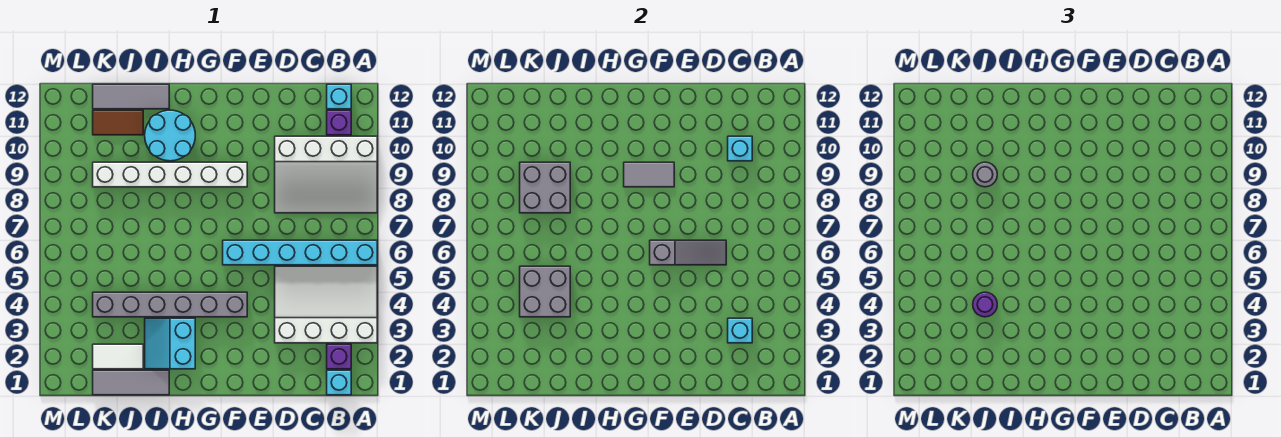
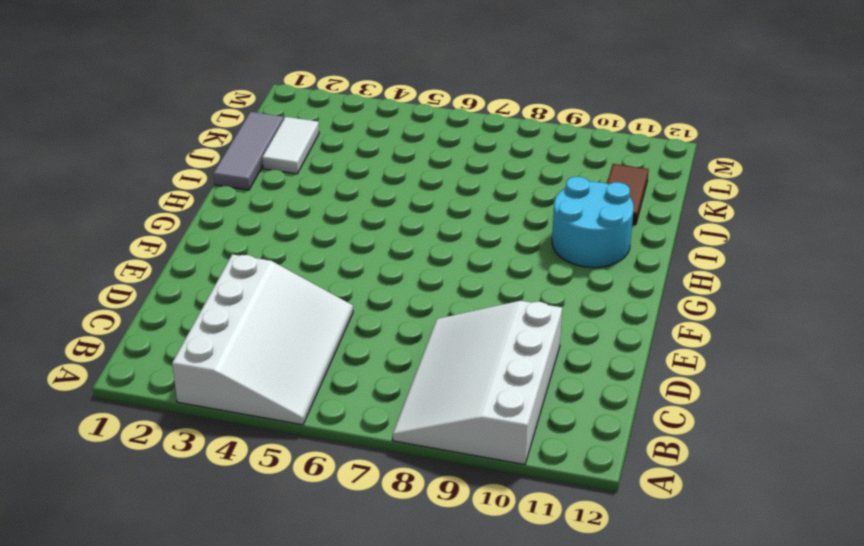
none -> cyan brick A6:F6 level 1
none -> cyan brick B1 level 1
none -> purple brick B2 level 1

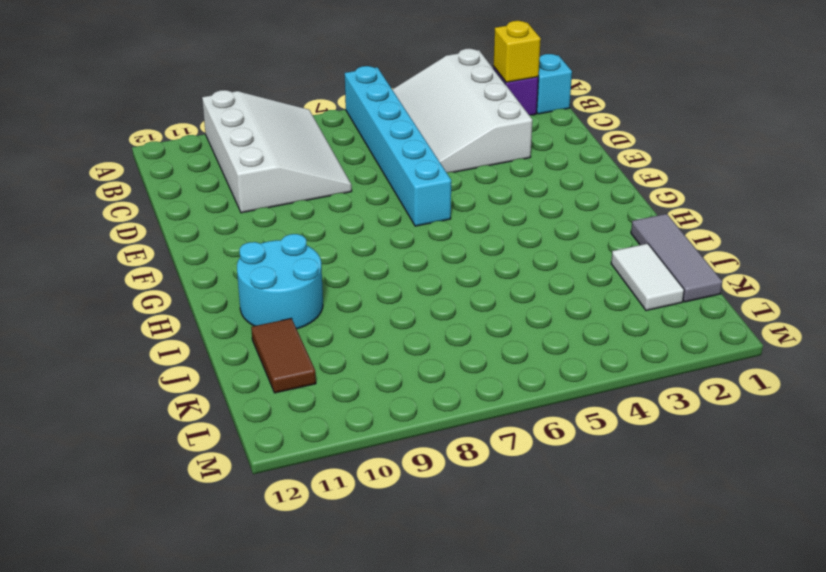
yellow brick B2 level 2 -> none
none -> purple brick B11 level 1
none -> cyan brick B12 level 1
none -> grey brick F4:K4 level 1

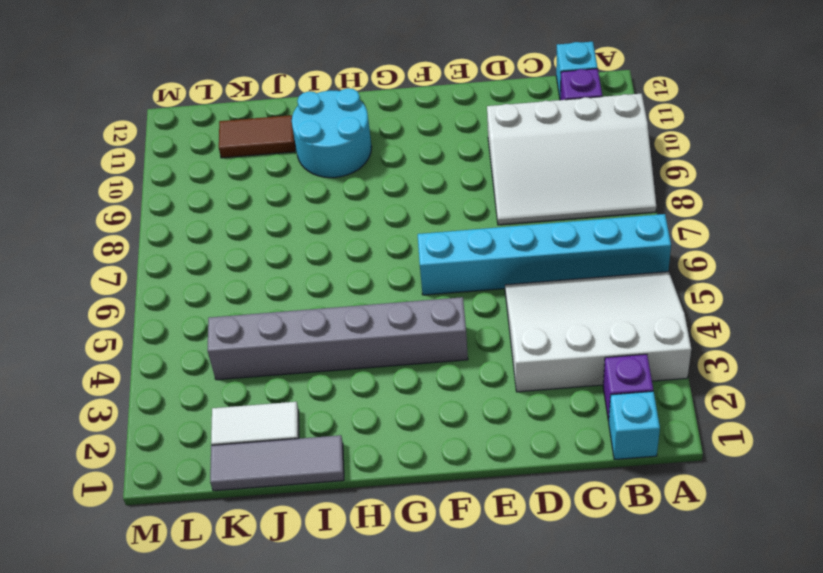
none -> white brick F9:K9 level 1
none -> cyan slope H2:I3 level 1 top H
none -> grey tile I12:K12 level 1

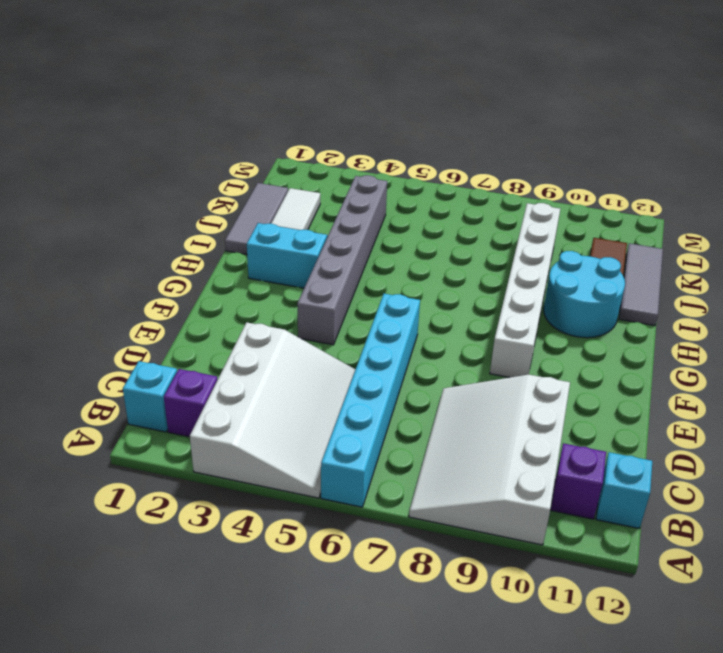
none -> cyan brick C3 level 2
none -> cyan brick C10 level 2
none -> grey slope D6:F6 level 2 top F

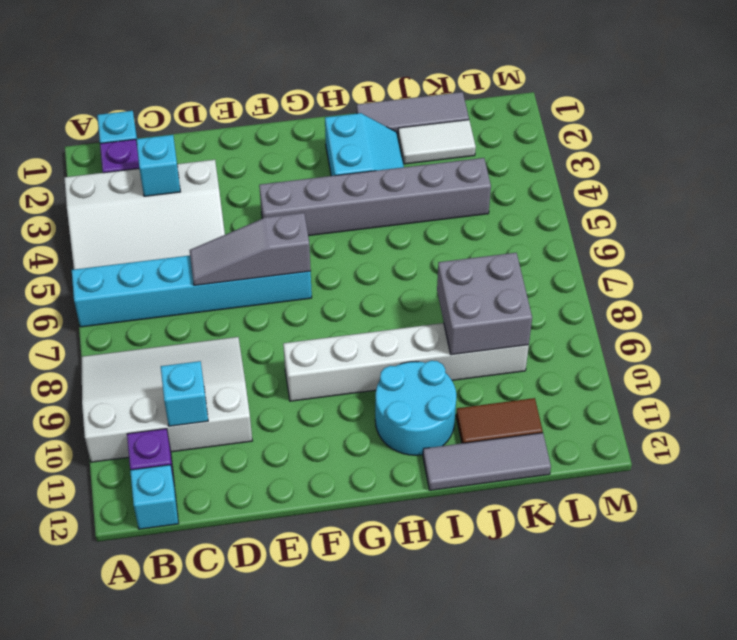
none -> grey tile F9:G9 level 2
none -> grey brick J4:K5 level 2
none -> purple round brick J4 level 3

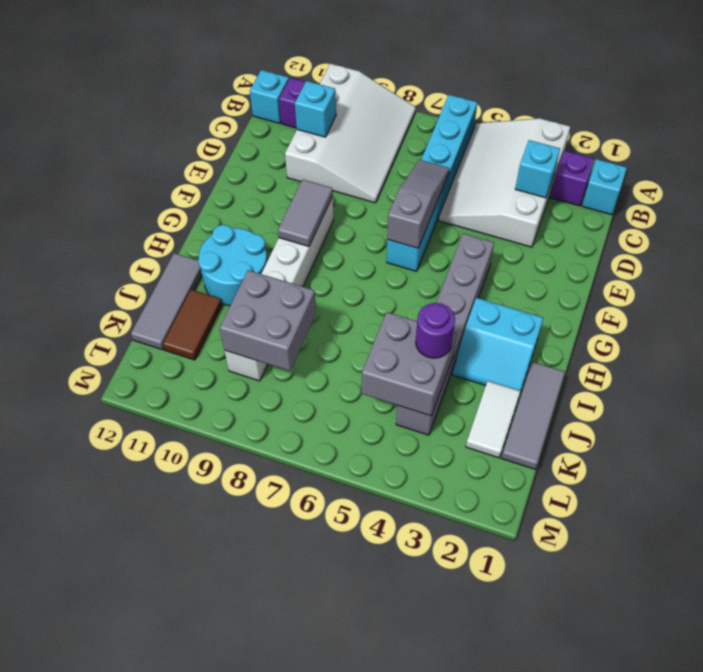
none -> grey round brick J9 level 3

